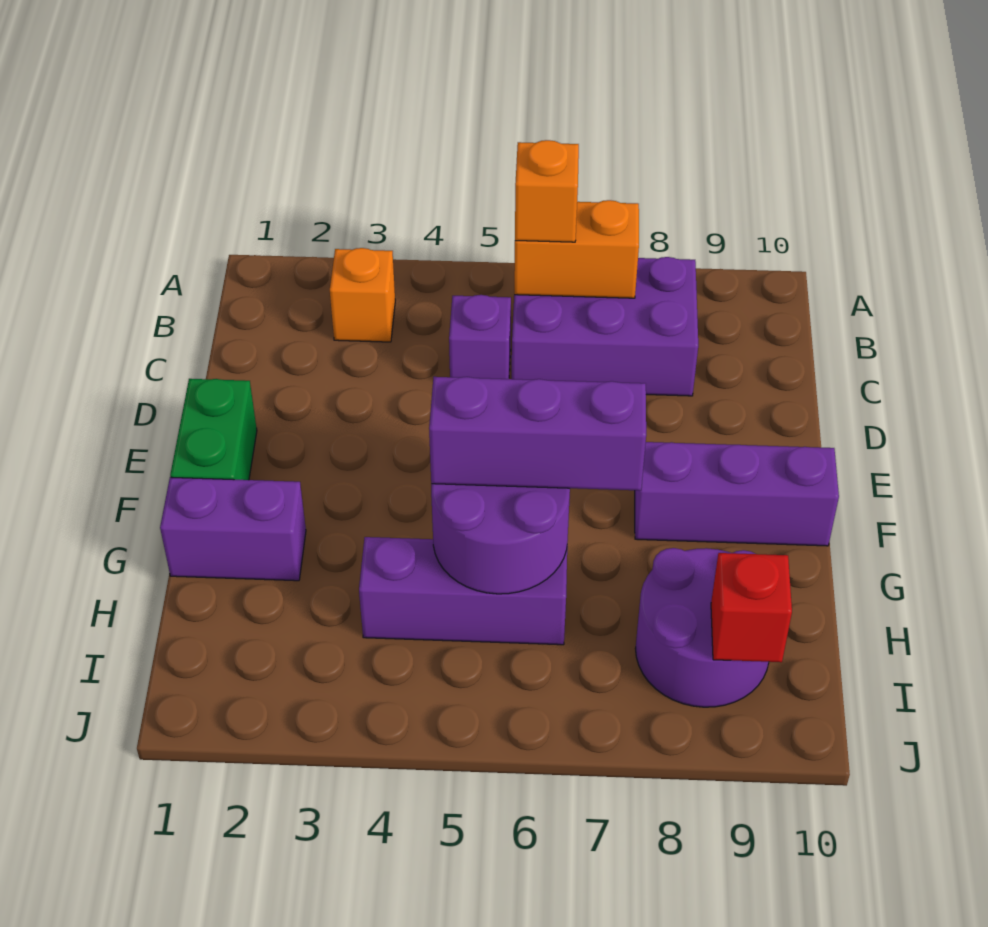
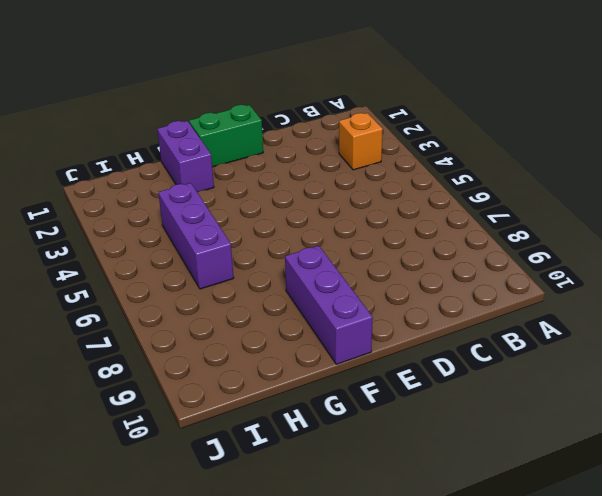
none -> purple brick B6:C8 level 1
none -> purple brick C5 level 1
none -> purple round brick H8:I9 level 1

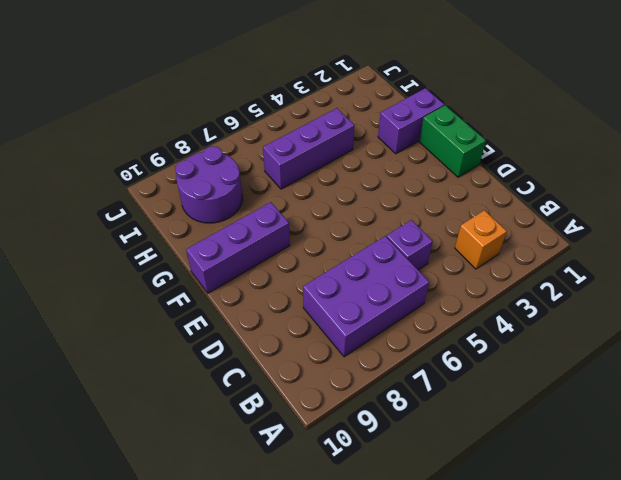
none -> orange brick B6:B7 level 2
none -> purple round brick G5:H6 level 2
none -> red brick I9 level 2

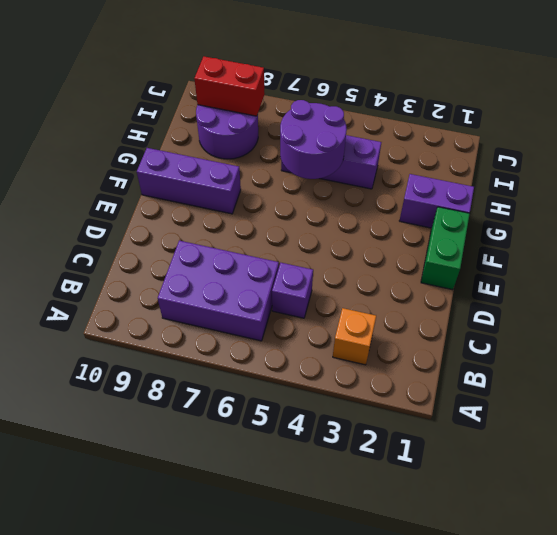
red brick I8:I9 level 2 -> red brick I9 level 2
none -> orange brick B6:B7 level 2
none -> orange brick B6 level 3
none -> purple brick G5:G7 level 3

